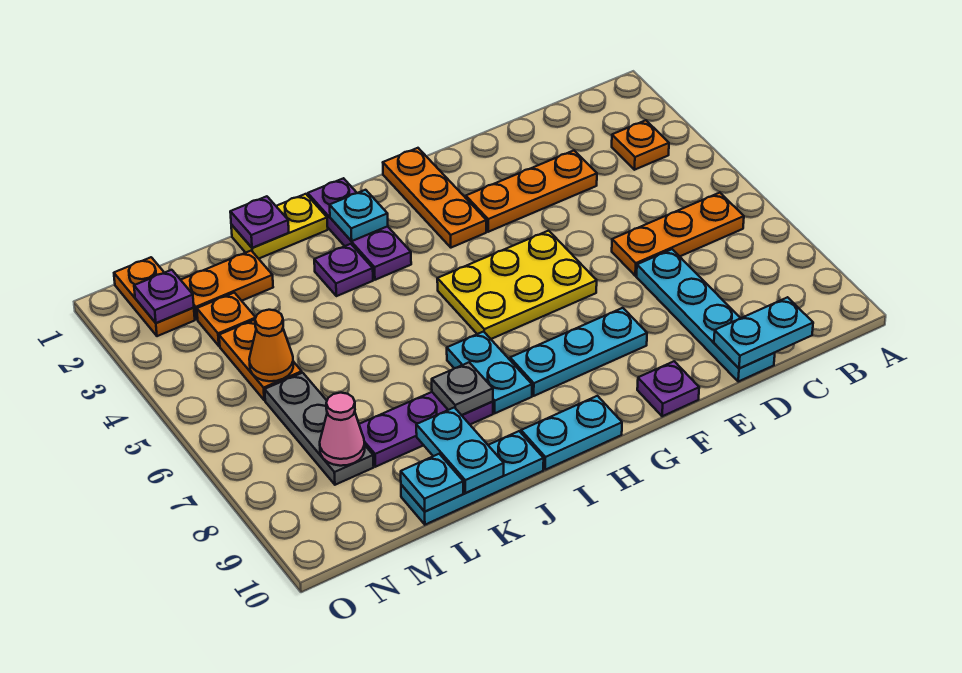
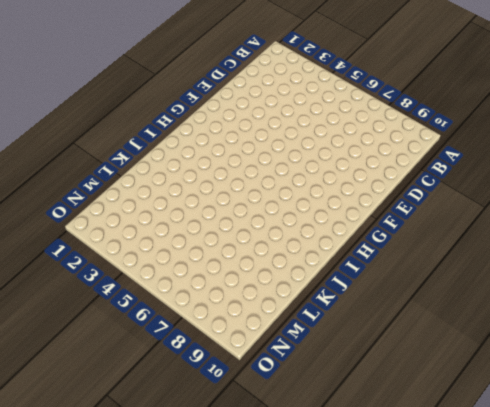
none -> orange plate B3 level 1
none -> orange plate B6:D6 level 1
none -> orange plate D3:F3 level 1

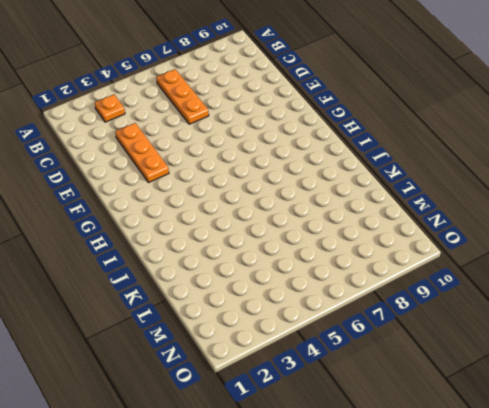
none -> cyan plate D7:D10 level 1
none -> yellow plate F5:H6 level 1
none -> cyan plate F8:H8 level 1

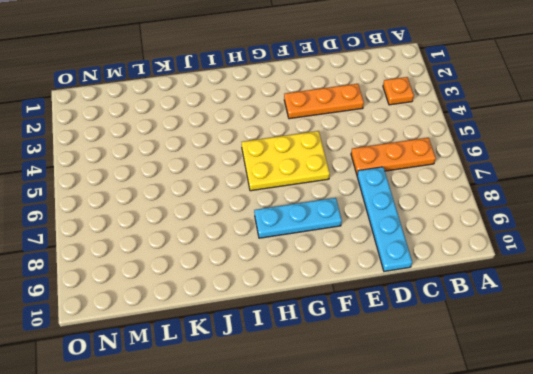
none -> purple plate F10 level 1
none -> orange plate G1:G3 level 1
none -> cyan plate H10:I10 level 1

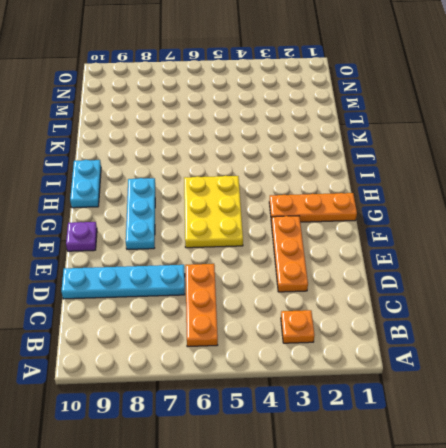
none -> purple plate I1:I3 level 1
none -> cyan plate I7:I8 level 1
none -> yellow plate J1:K1 level 1

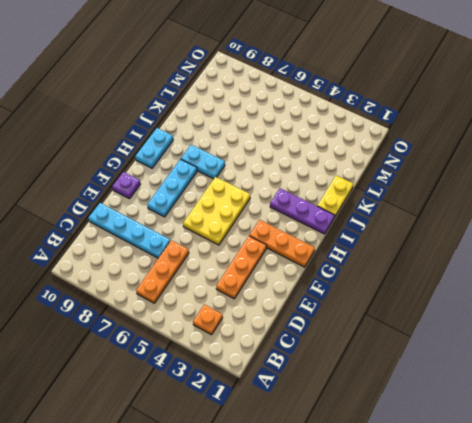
none -> purple plate J3 level 1
none -> purple plate J8:L8 level 1
none -> cyan plate J10:L10 level 1

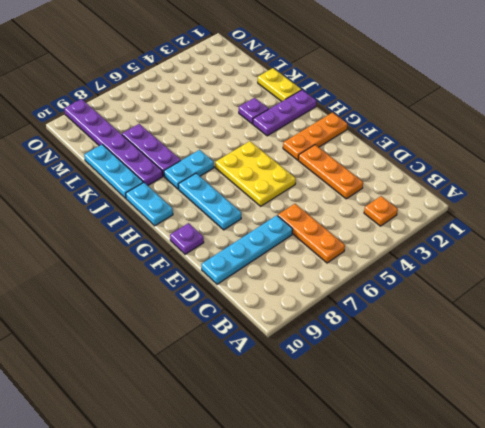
purple plate J9:O9 level 1 -> none
none -> orange plate L2:M2 level 1
none -> orange plate M3 level 1
none -> orange plate M4:M5 level 1

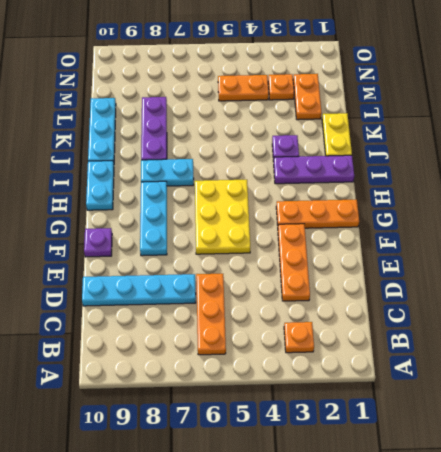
none -> grey plate M6:M8 level 1
none -> orange plate N1:N2 level 1
none -> cyan plate C10:D10 level 2

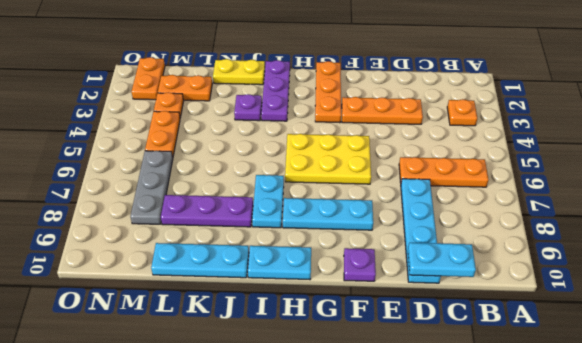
none -> cyan plate I2 level 2
none -> grey plate J8 level 2
none -> purple plate K1 level 2

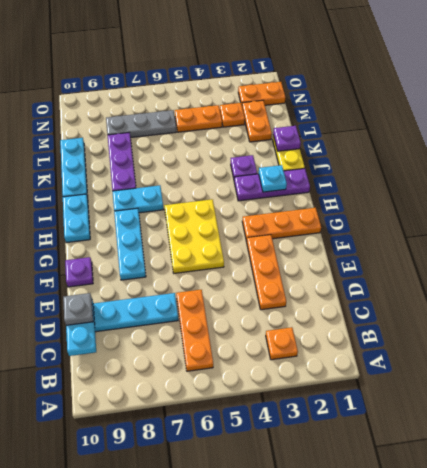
grey plate D10 level 3 -> grey plate J8 level 2
none -> cyan plate K9:K10 level 2
none -> cyan plate L10 level 2
none -> orange cone M5 level 2

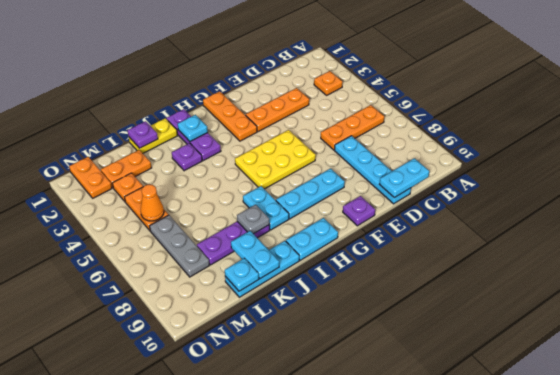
none -> pink cone M8 level 2
none -> purple plate N2 level 2

